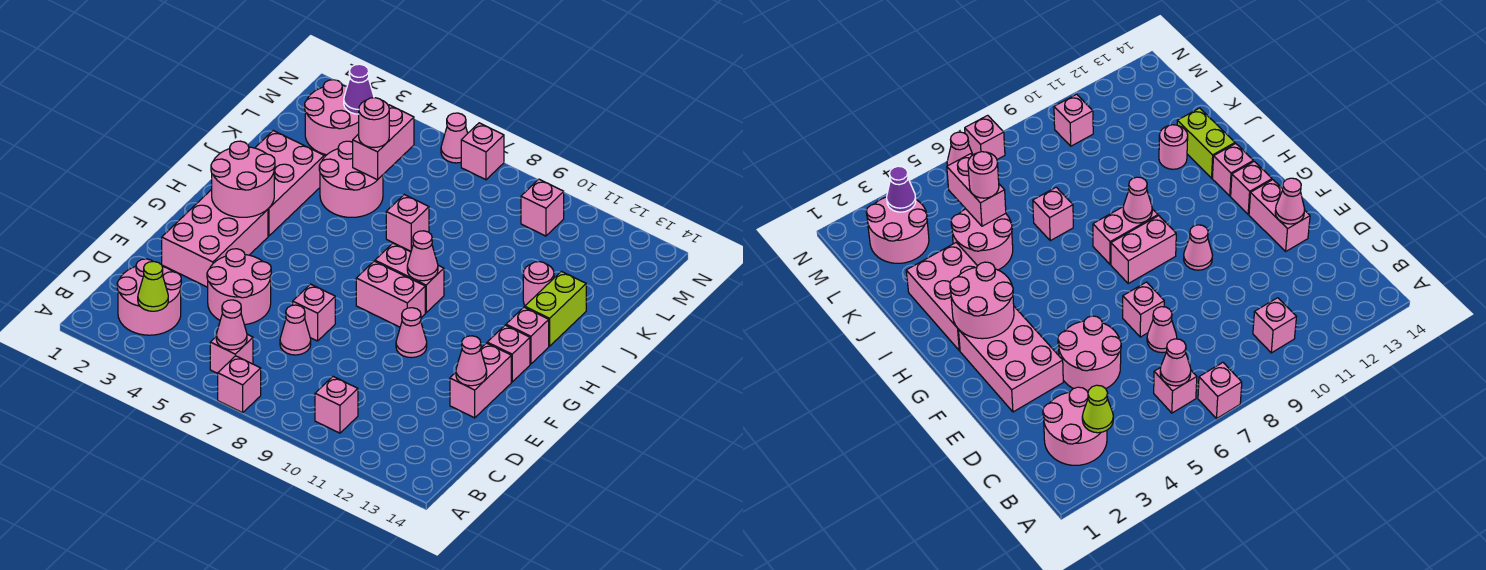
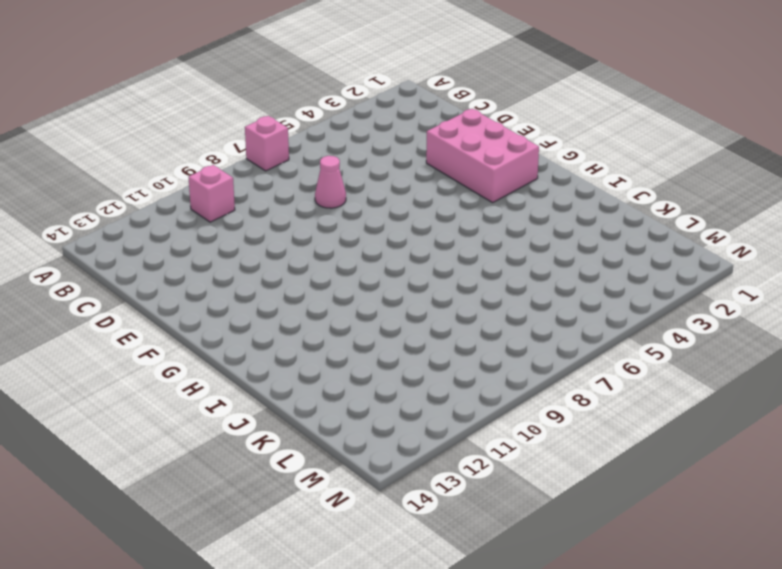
none -> pink round brick B2:C3 level 1
none -> pink brick B6 level 1
none -> pink round brick D4:E5 level 1
none -> pink brick E7 level 1

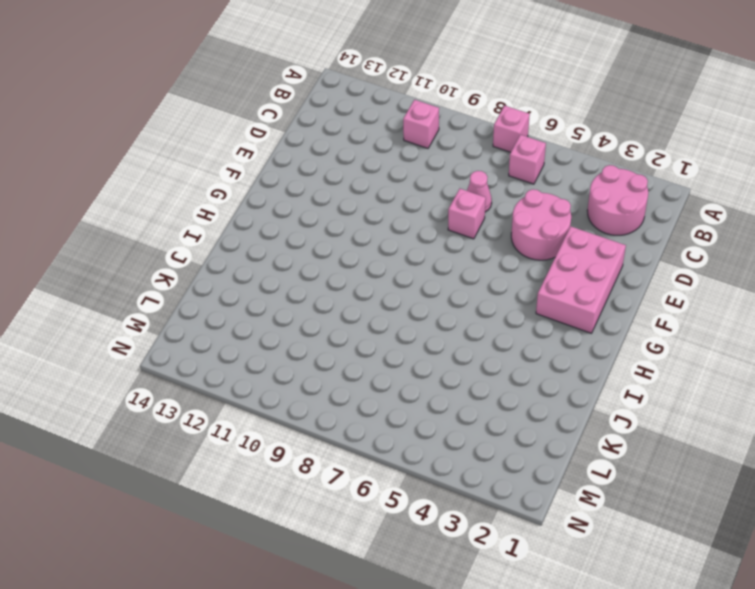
none -> pink brick E13:F13 level 1
none -> pink cone F10 level 1
none -> pink brick G8:G9 level 1
none -> pink brick G13 level 1

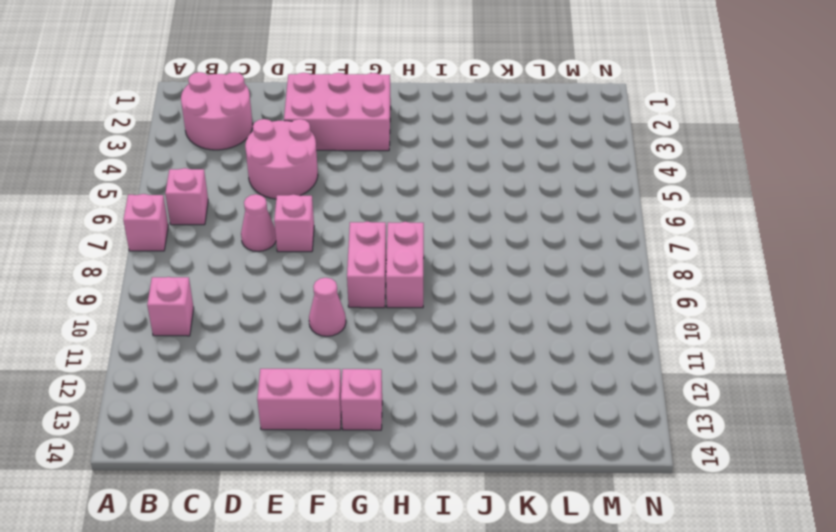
none -> pink brick H2:J3 level 1
none -> pink brick H13 level 1
none -> lime brick I13:J13 level 1
none -> pink round brick J4:K5 level 1

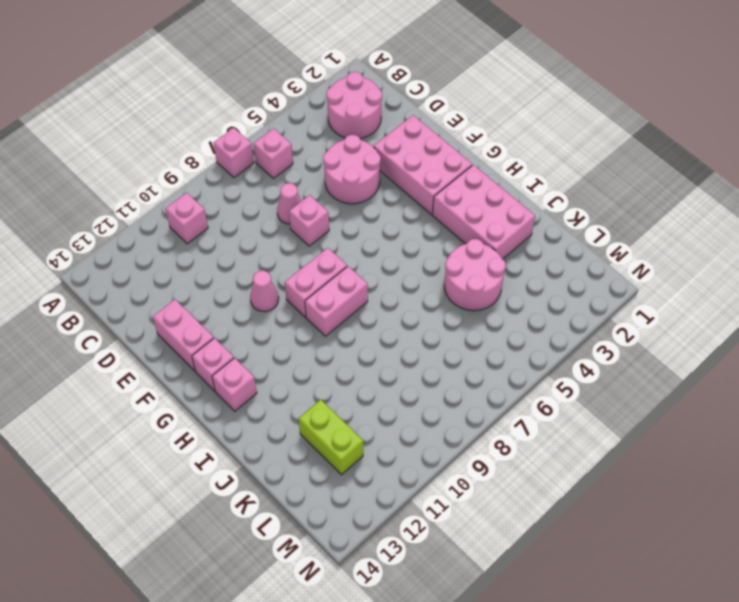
lime brick K12:L12 level 1 -> lime brick I13:J13 level 1
none -> pink brick J7 level 1
none -> pink round brick J12 level 1
none -> pink round brick L2:M3 level 1
none -> pink brick M10 level 1

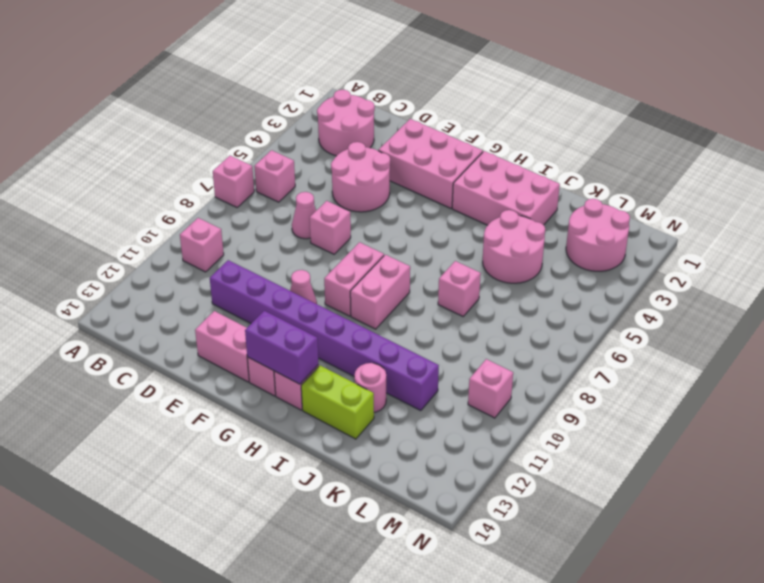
purple brick D11:K11 level 1 -> none
purple brick G13:H13 level 2 -> none
none -> pink cone N6 level 1
none -> pink brick N7 level 1
none -> lime cone B3 level 2
none -> pink cone B6 level 2

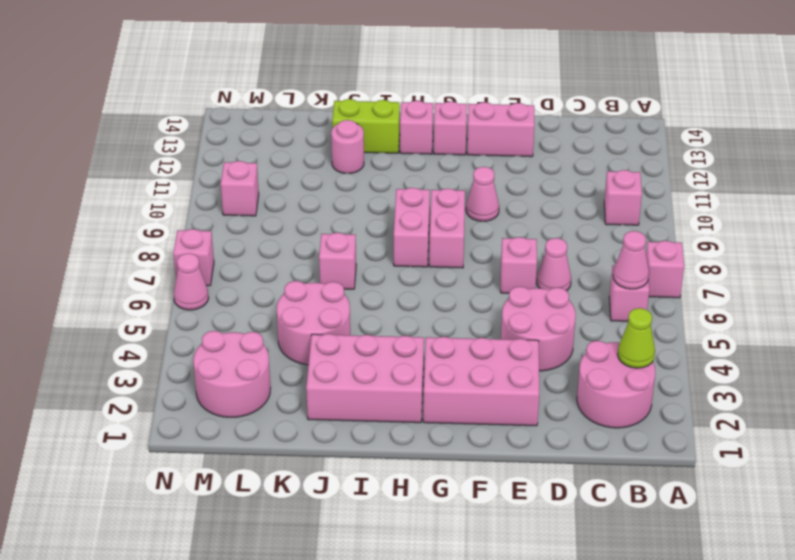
none -> pink cone E13 level 2
none -> pink round brick G2:H3 level 2
none -> pink cone H9 level 2
none -> pink brick K5:L5 level 2

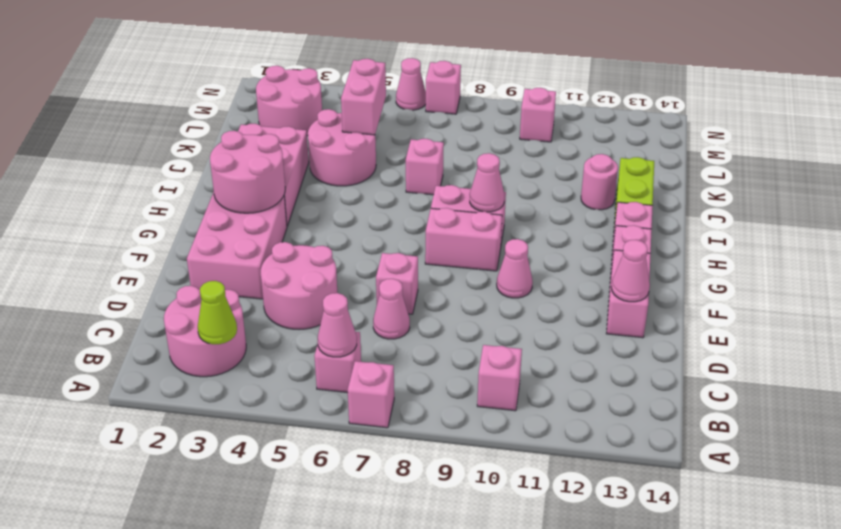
none -> purple cone M3 level 2
none -> pink round brick K5 level 3

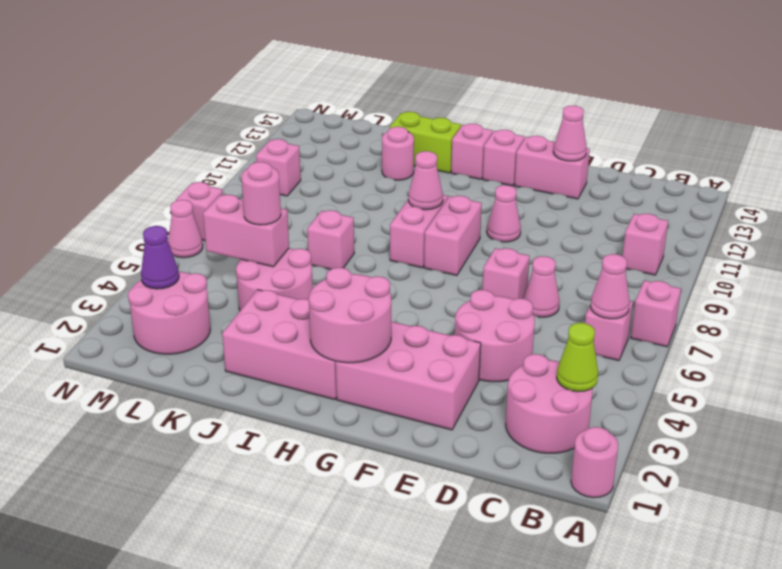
pink round brick A1 level 1 -> none

